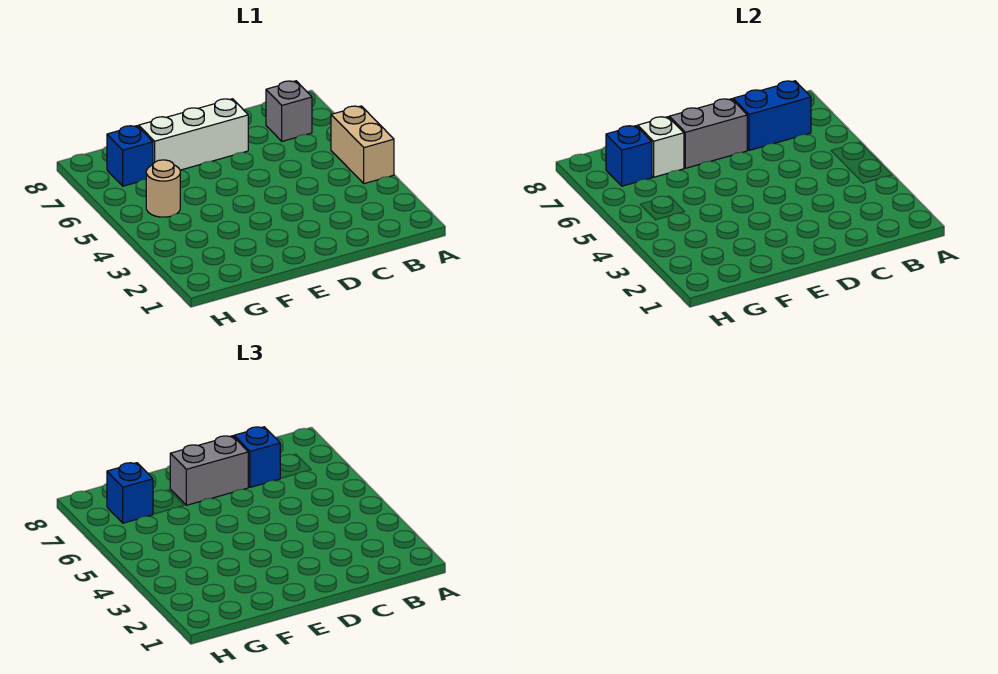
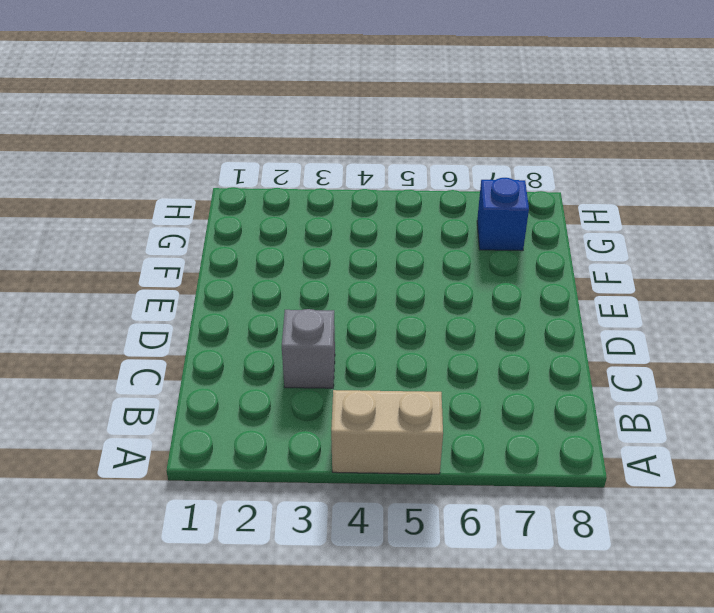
grey brick C3 level 1 -> grey brick B7 level 1
none -> white brick D7:F7 level 1
none -> tan round brick G5 level 1
none -> blue brick B7:C7 level 2

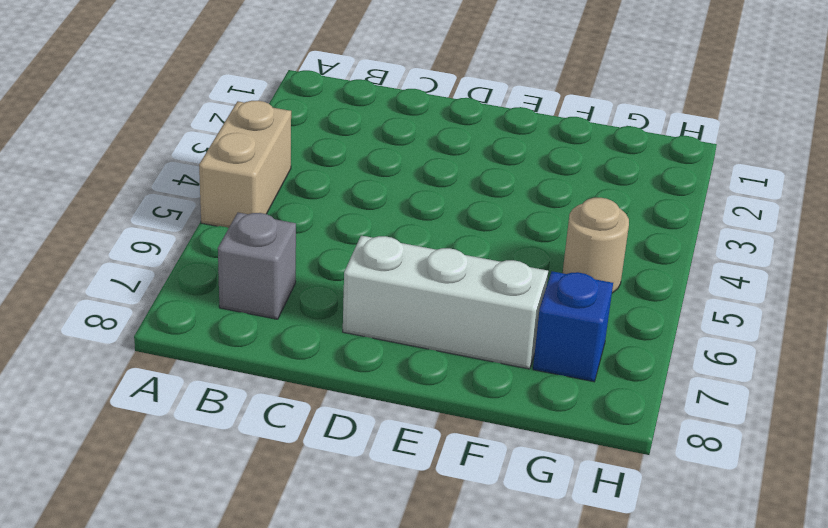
none -> blue brick B7:C7 level 2
none -> grey brick D7:E7 level 2
none -> white brick F7 level 2

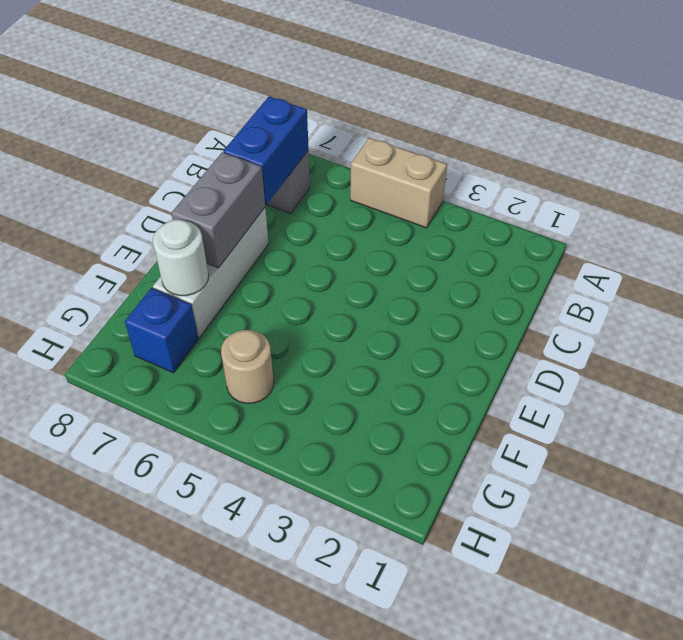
white round brick F7 level 2 -> white brick F7 level 2
none -> blue brick G7 level 2
none -> blue brick C7 level 3
none -> grey brick D7:E7 level 3

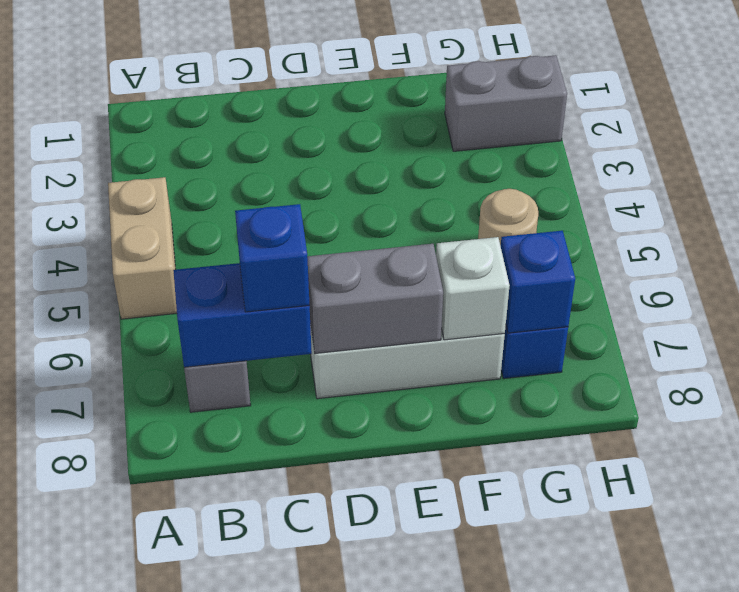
grey brick G2:H2 level 1 -> grey brick D7:E7 level 3
none -> blue brick G7 level 3

